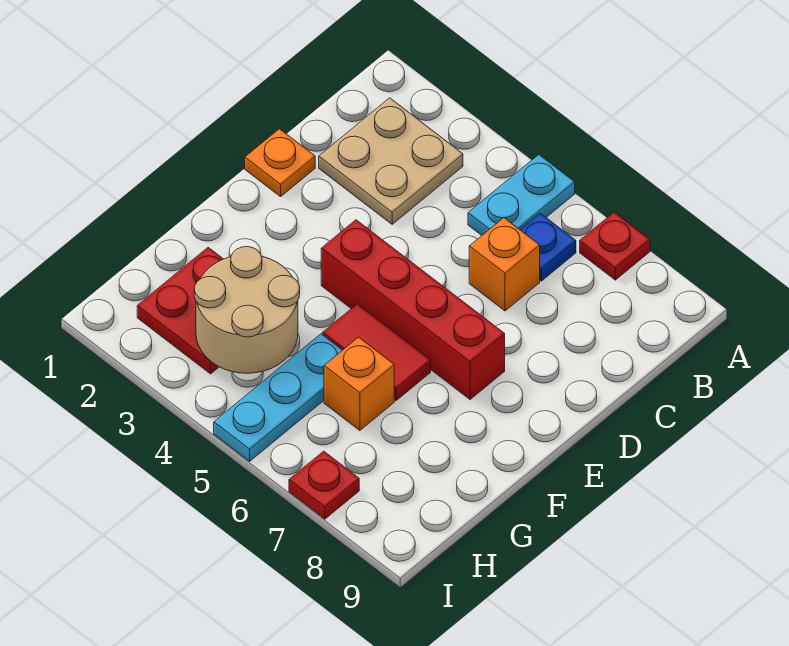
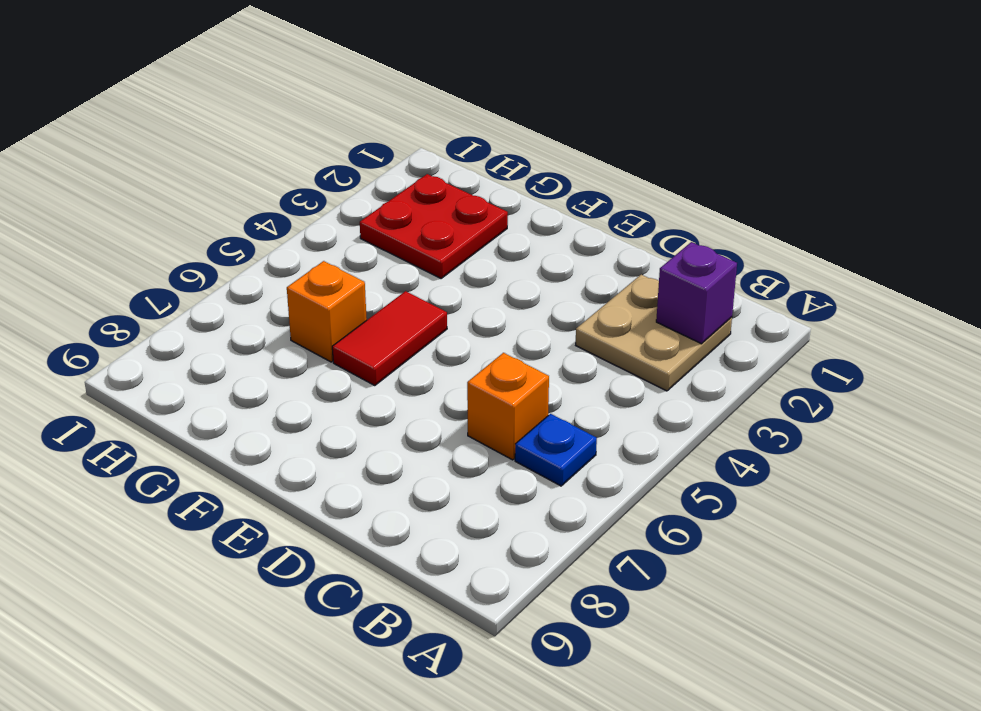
purple brick B2 level 2 -> none
none -> cyan plate A5:B5 level 1
none -> red plate A7 level 1
none -> orange plate D1 level 1

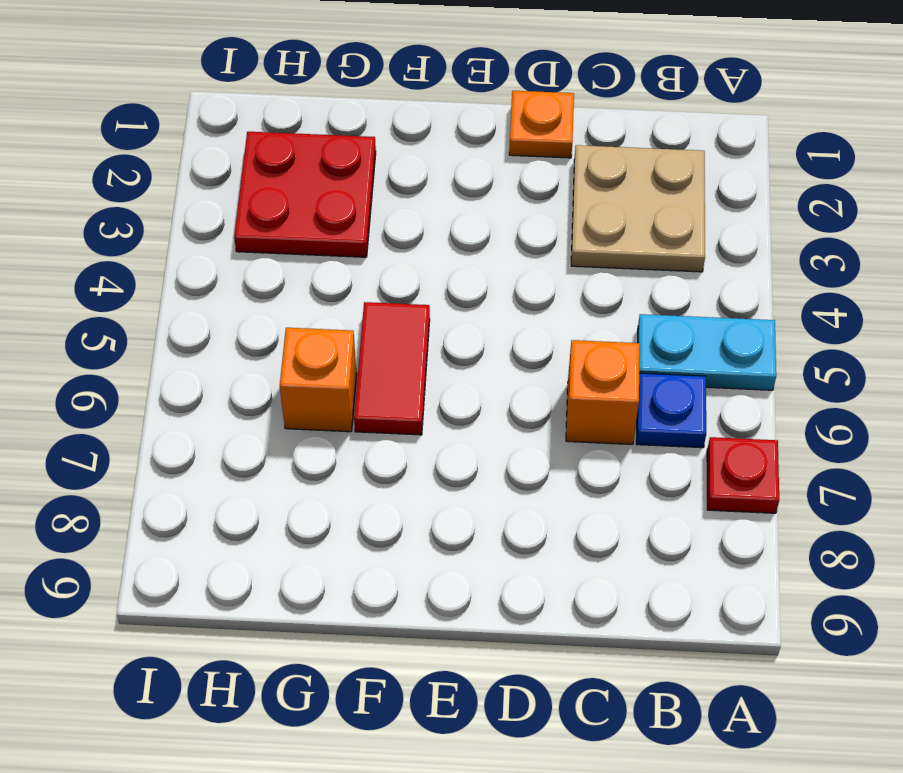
none -> red brick E4:E7 level 1
none -> cyan plate G5:I5 level 1
none -> red plate I7 level 1

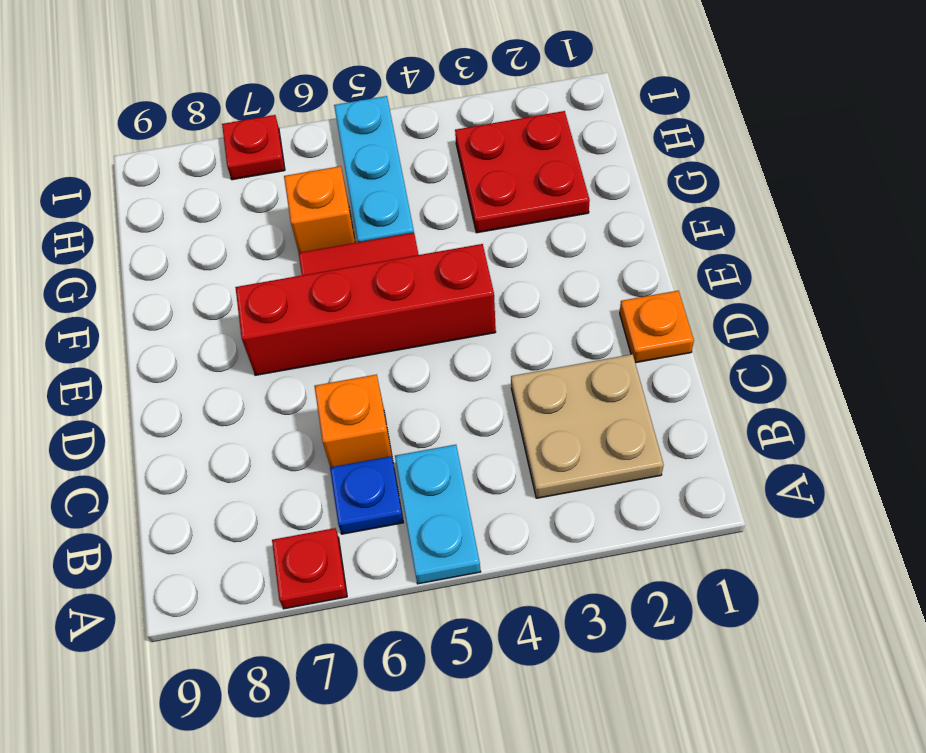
none -> tan round brick G3:H4 level 2

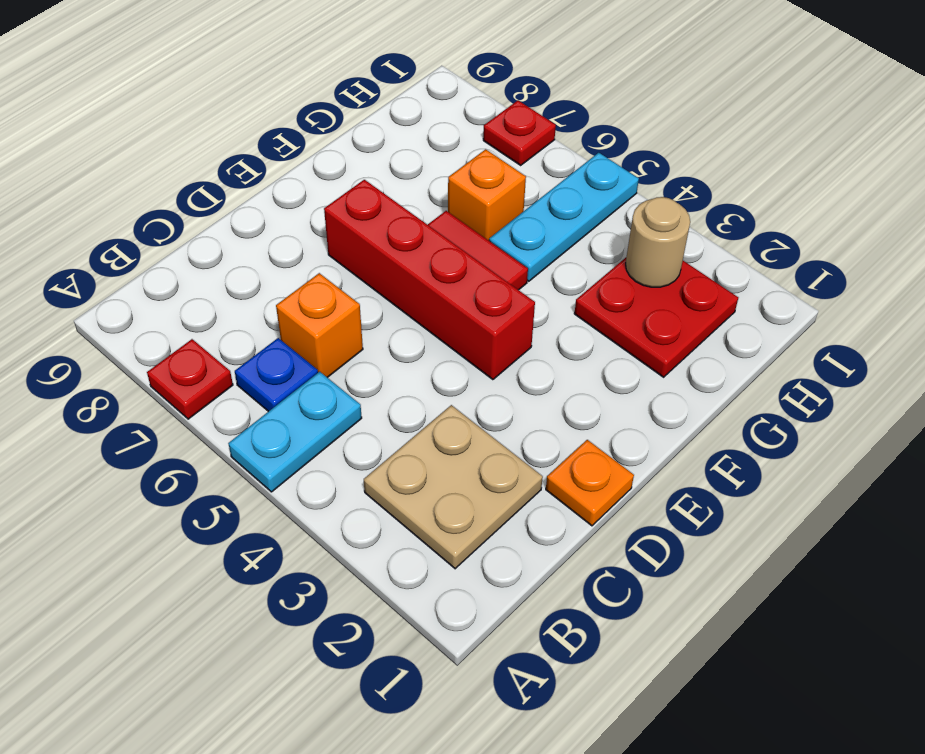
tan round brick H3 level 2 -> tan round brick G3:H4 level 2

